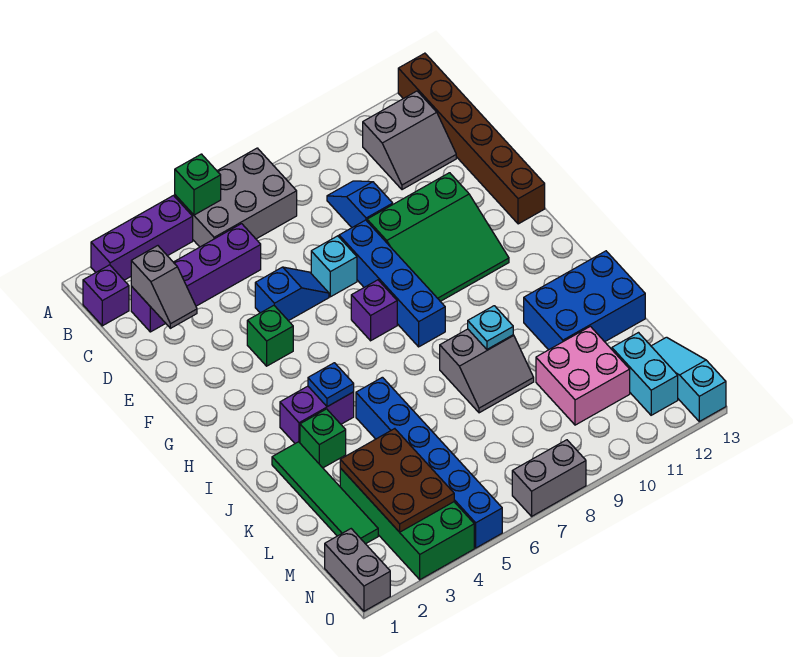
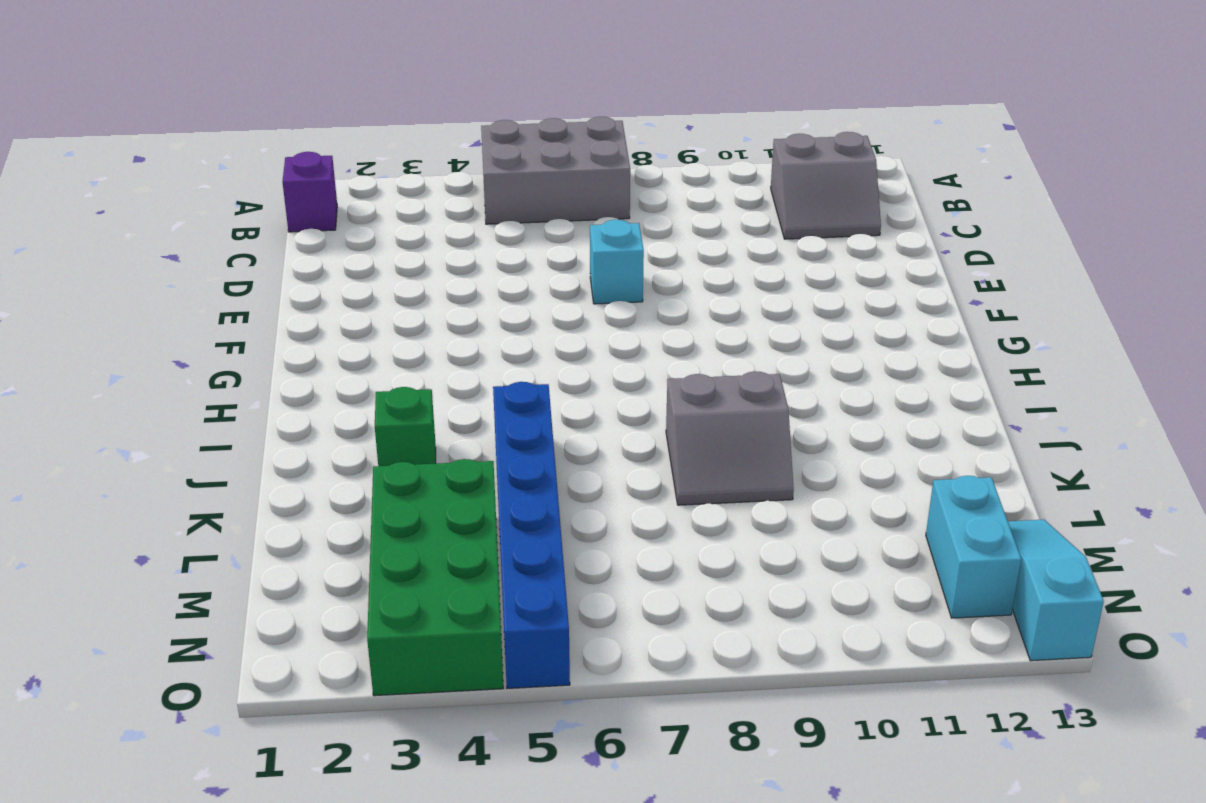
none -> purple brick A2:A4 level 1
none -> brown brick A13:F13 level 1
none -> purple brick C2:C5 level 1
none -> blue slope C9:D9 level 1 top D

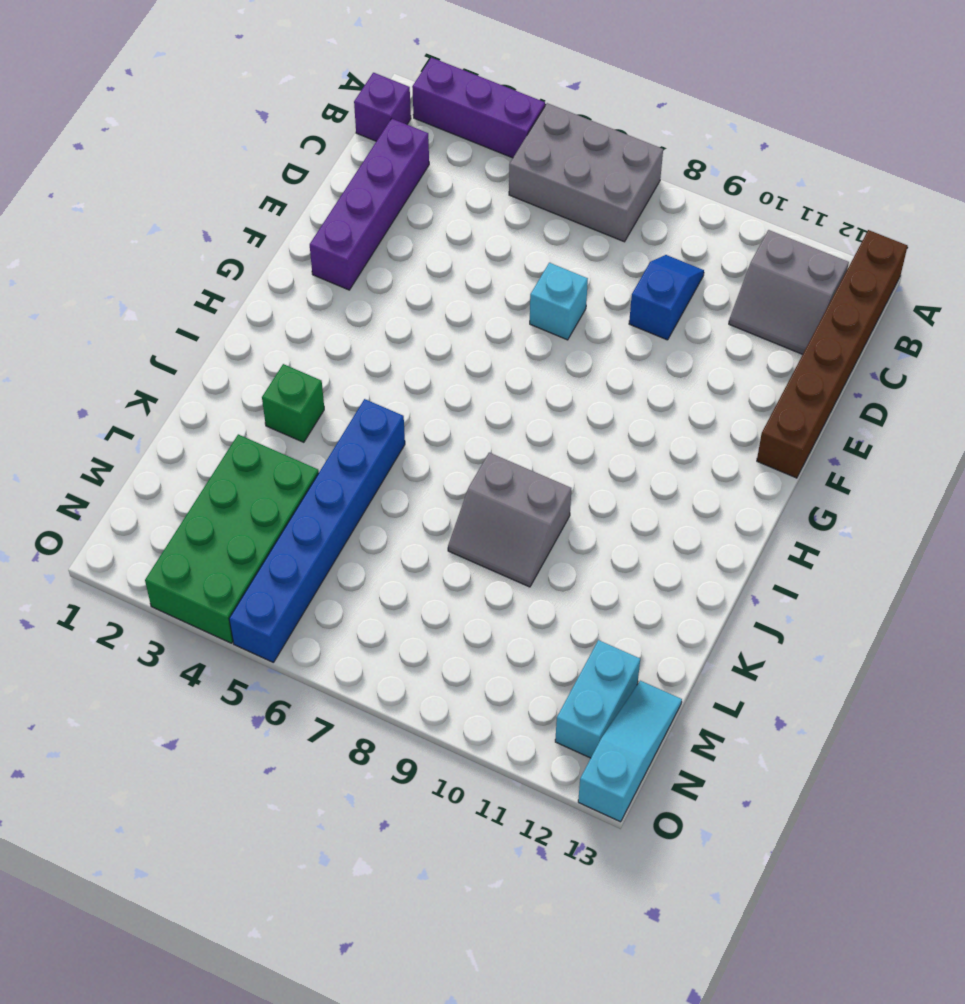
purple brick C2:F2 level 1 -> purple brick C2:C5 level 1
none -> blue slope E5:E6 level 1 top 5
none -> blue brick E8:H8 level 1
none -> green slope E9:G11 level 1 top E
none -> green brick F4 level 1

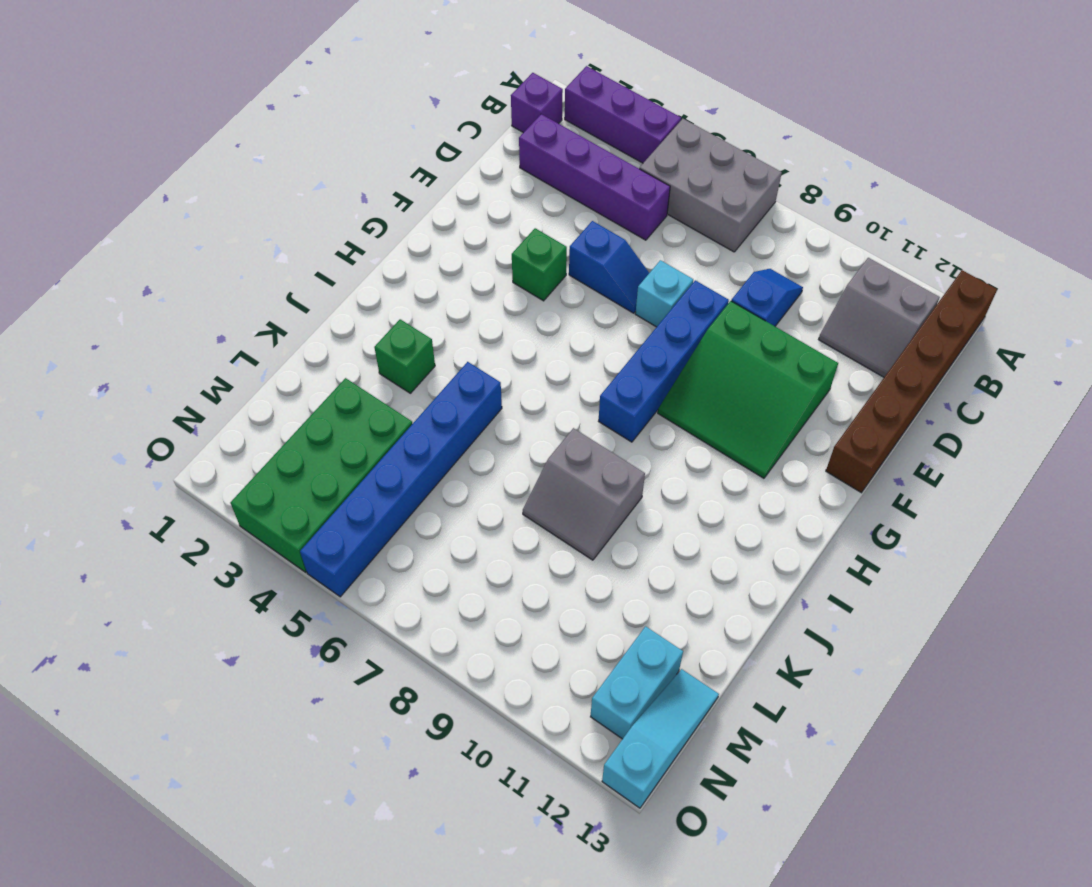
none -> purple brick G7 level 1
none -> purple brick I3:I4 level 1
none -> green tile J2:M2 level 1
none -> blue brick J11:K13 level 1

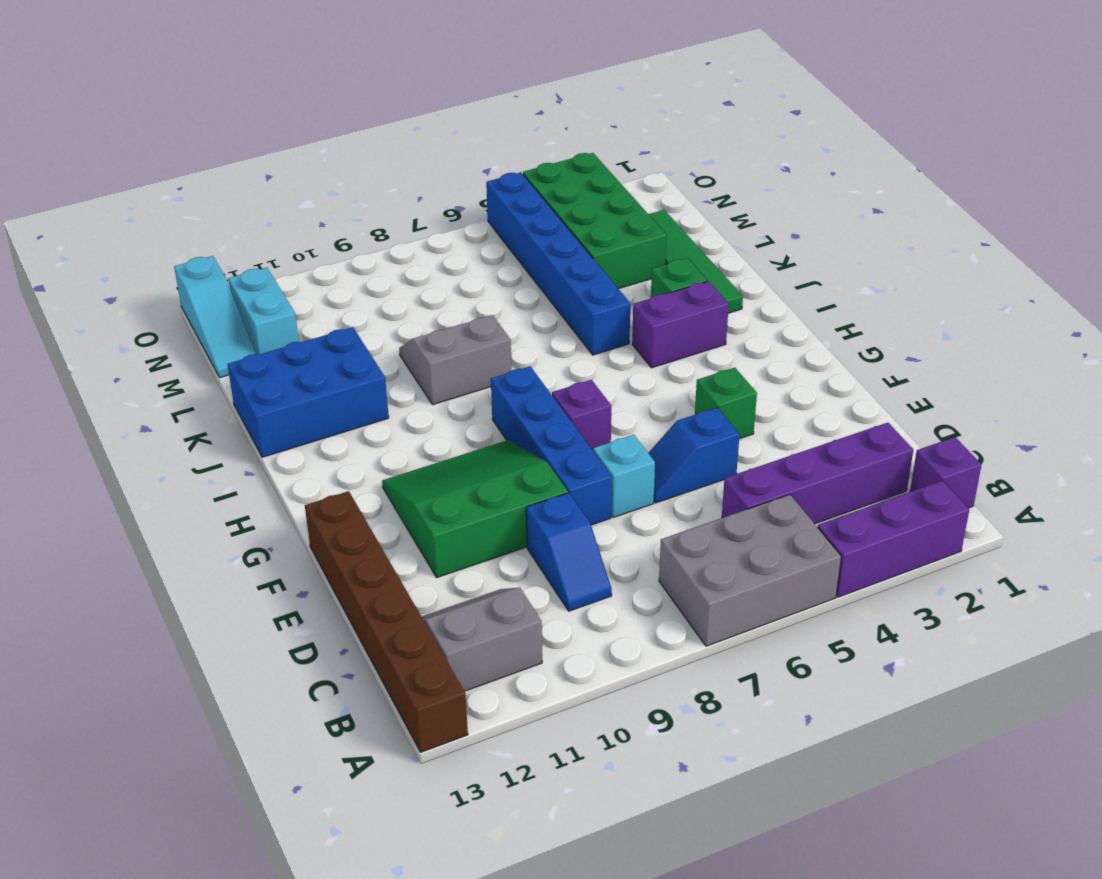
none -> pink brick L10:M11 level 1
none -> grey brick N1:O1 level 1
none -> grey brick O7:O8 level 1
none -> green brick A5 level 2

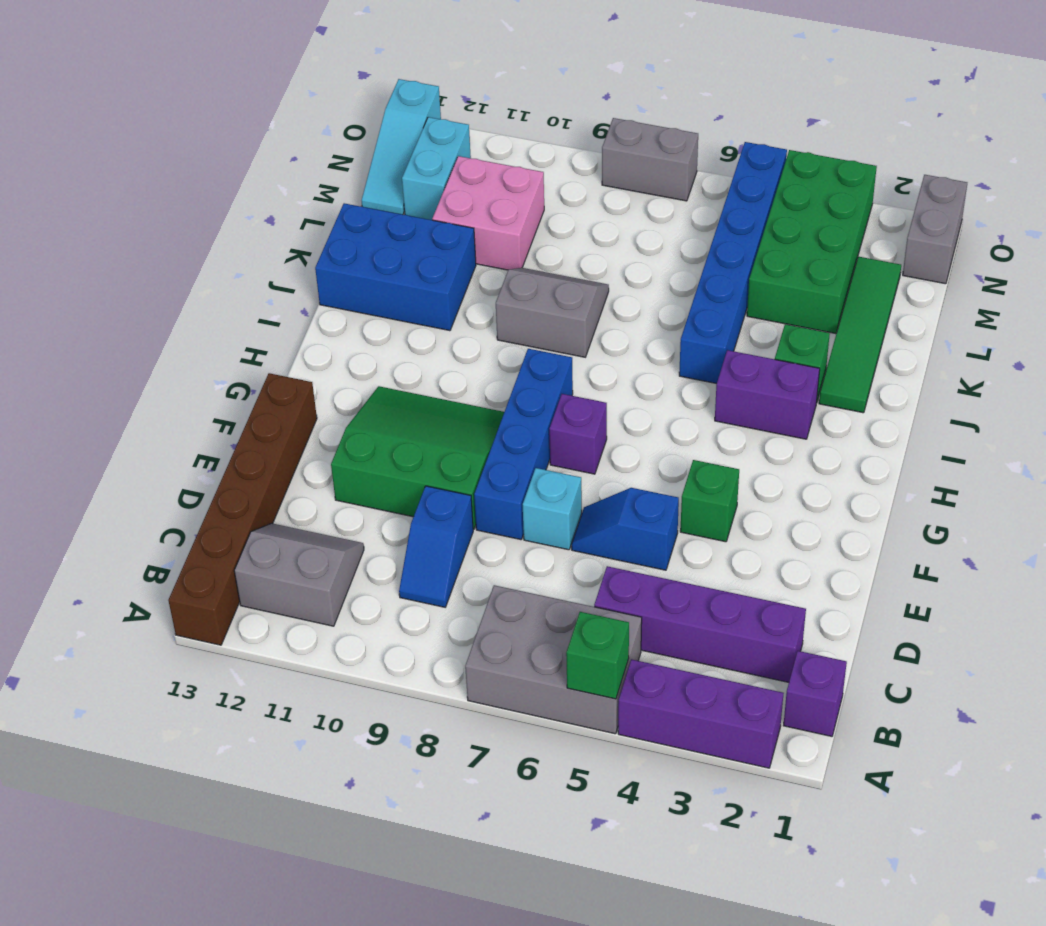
none -> grey slope C2:D2 level 2 top C
none -> blue plate I4 level 2
none -> cyan plate J9 level 2
none -> brown plate L3:N4 level 2

